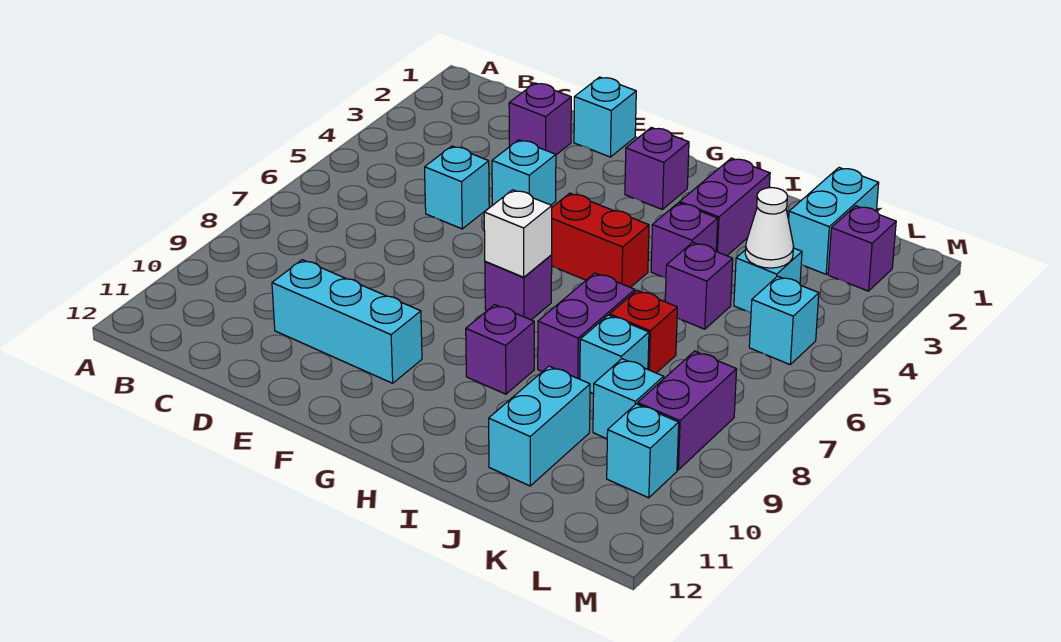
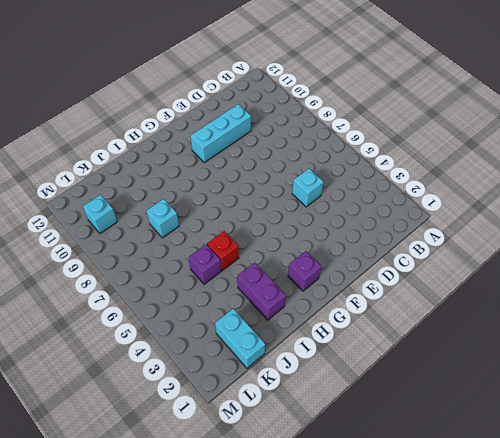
red brick I5 level 1 -> red brick J7 level 1
none -> purple brick D2 level 1
none -> cyan brick E1 level 1
none -> cyan brick E4 level 1

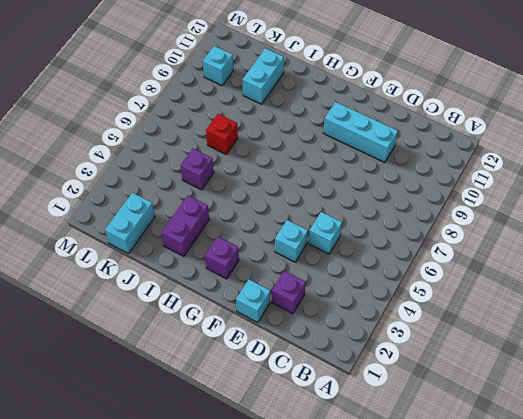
none -> red brick G5:H5 level 1
none -> purple brick G7 level 1
none -> purple brick H9 level 1

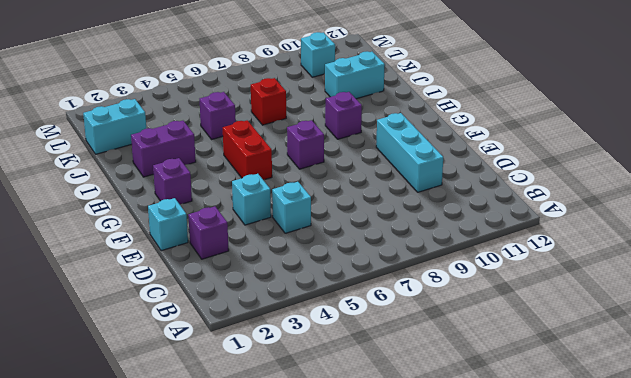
none -> purple brick I4 level 1
none -> purple brick I7:I8 level 1
none -> cyan brick J8 level 1

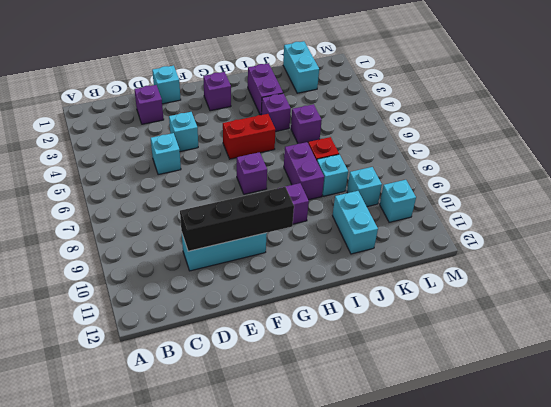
black brick D10:G10 level 2 -> none
none -> cyan brick K4 level 1
none -> purple brick L2 level 1
none -> cyan brick L5 level 1

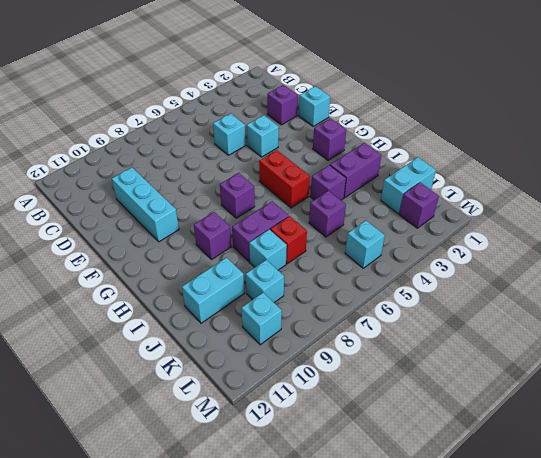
none -> cyan brick K4 level 1
none -> purple brick L8:L9 level 1
none -> white brick G7 level 2

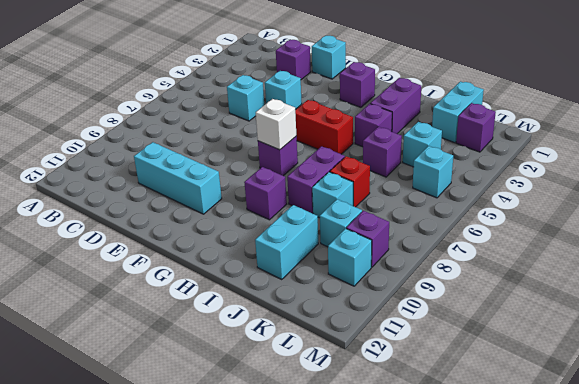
purple brick L9 level 1 -> purple brick L8:L9 level 1
none -> white cone K4 level 2

